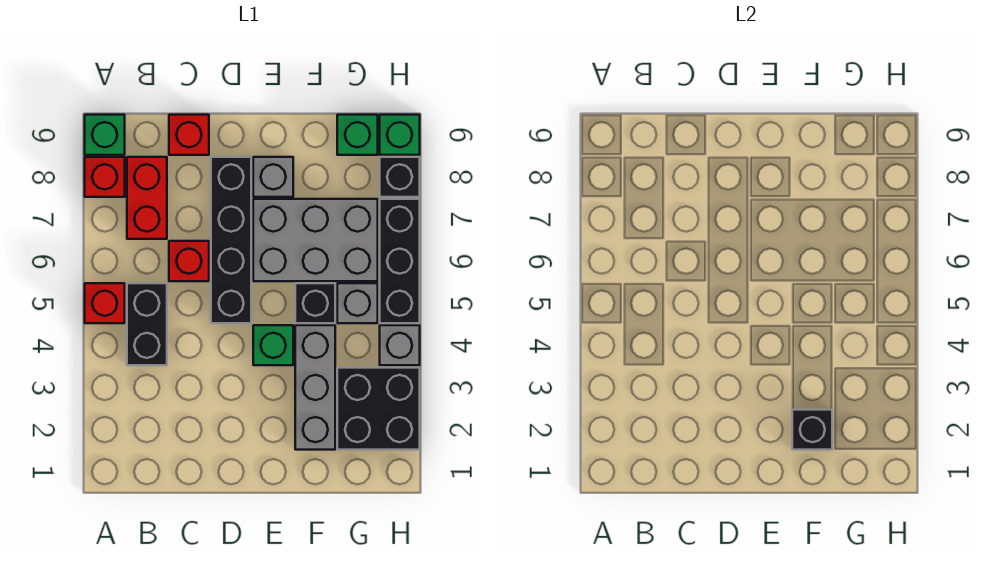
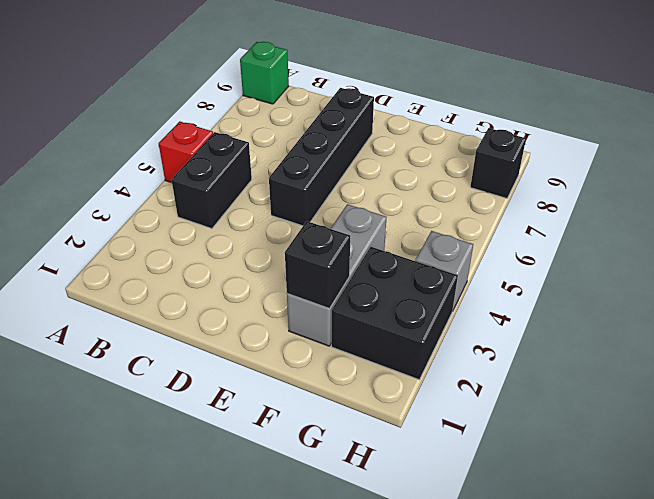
none -> red brick A8 level 1
none -> red brick B7:B8 level 1
none -> red brick C6 level 1

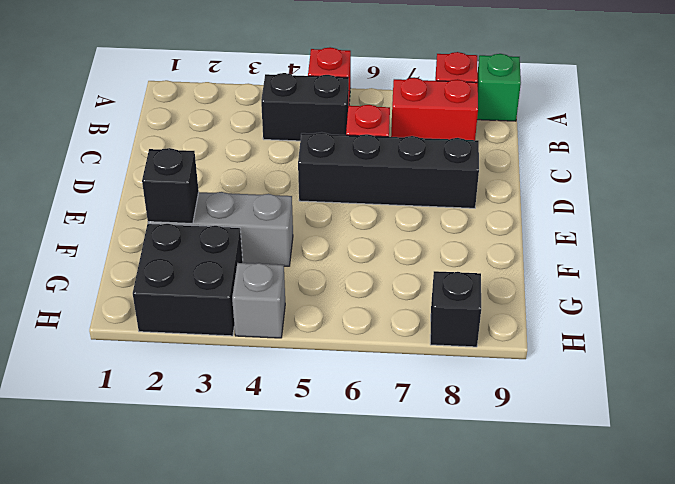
none -> red brick C9 level 1
none -> green brick E4 level 1
none -> grey brick E6:G7 level 1

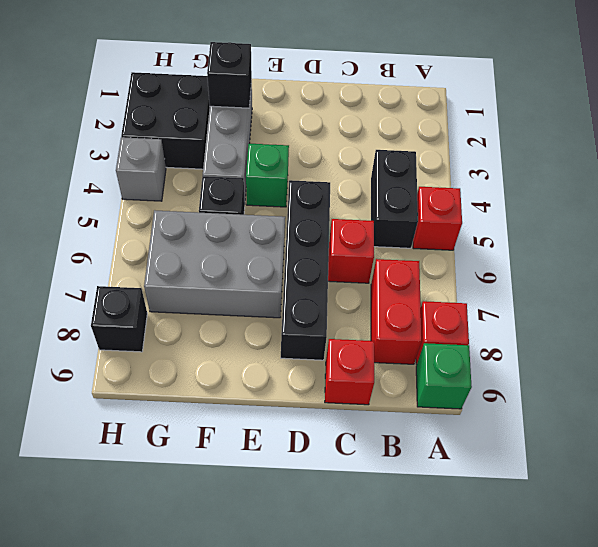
none -> grey brick E8 level 1
none -> grey brick G5 level 1
none -> green brick G9 level 1

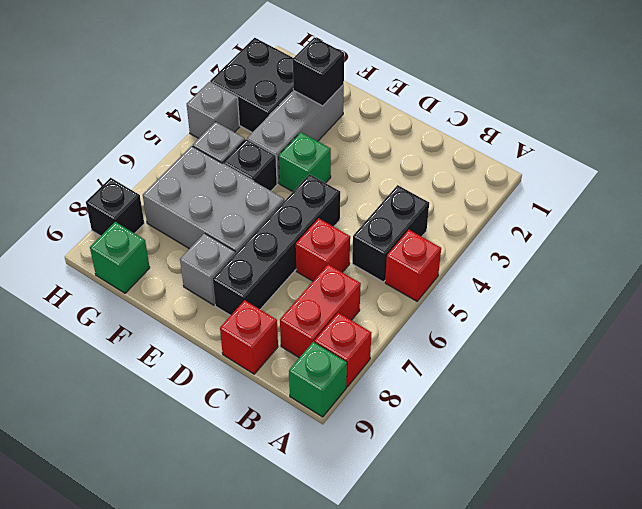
none -> black brick H5:H7 level 1
none -> green brick H9 level 1

